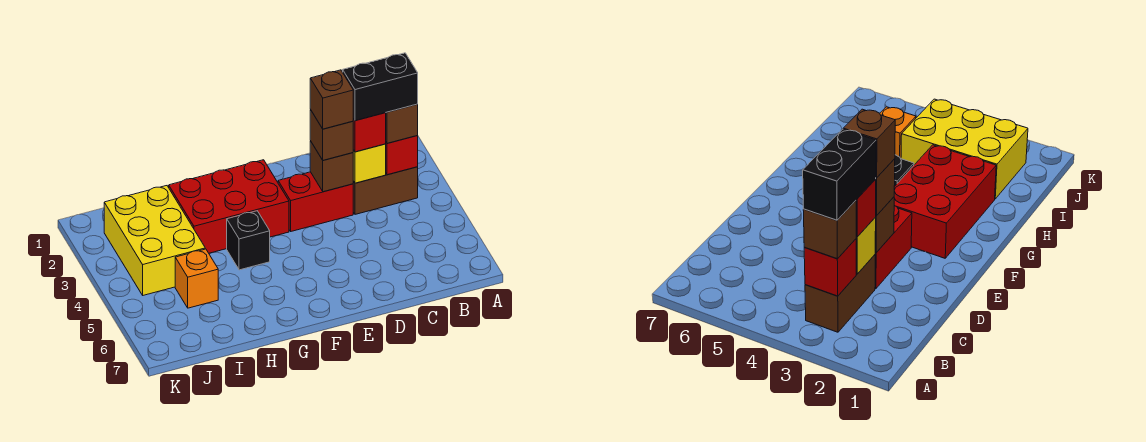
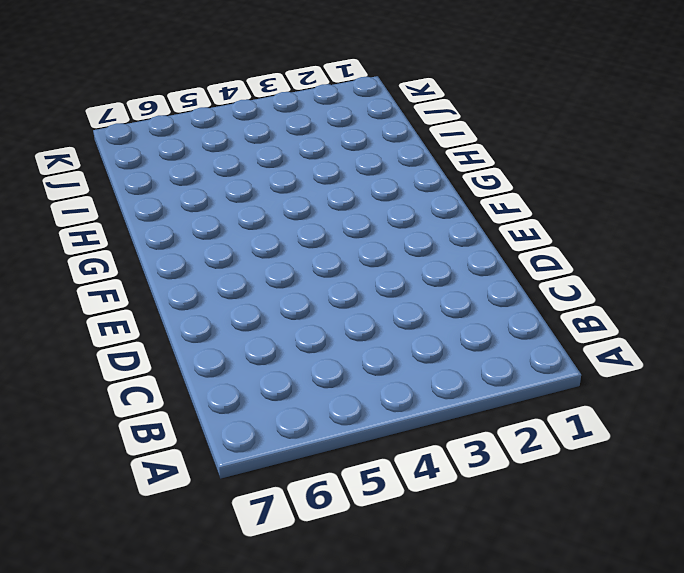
none -> brown brick B3:C3 level 1
none -> red brick D3:E3 level 1
none -> red brick F2:H3 level 1

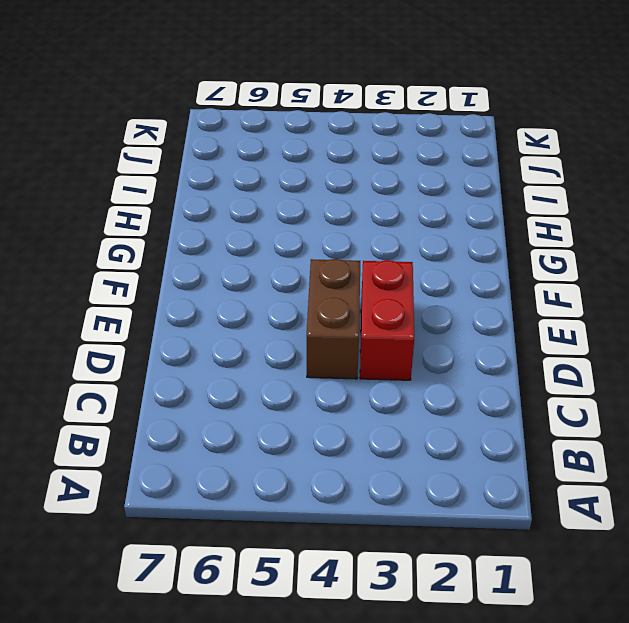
brown brick D4:E4 level 1 -> brown brick B3:C3 level 1
none -> red brick F2:H3 level 1
none -> black brick G4 level 1
none -> yellow brick I2:J4 level 1

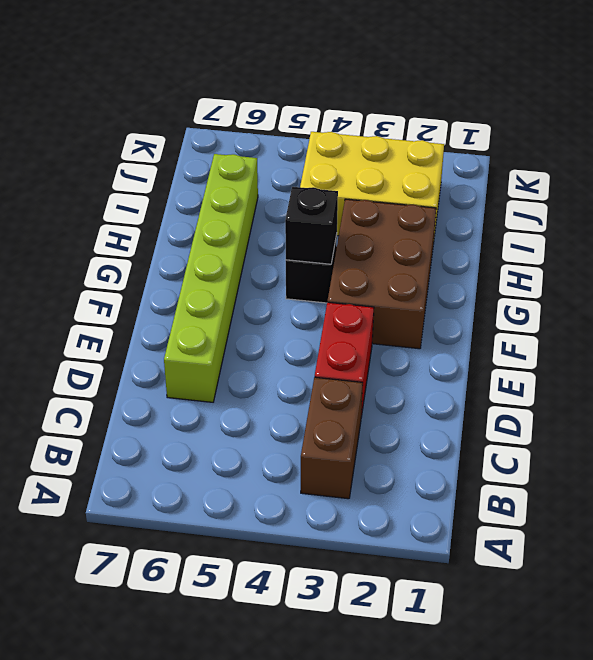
lime brick D6:I6 level 1 -> none
brown brick F2:H3 level 1 -> red brick F2:H3 level 1
black brick G4 level 2 -> none
none -> orange brick I5 level 1
none -> red brick B3 level 2
none -> yellow brick C3 level 2

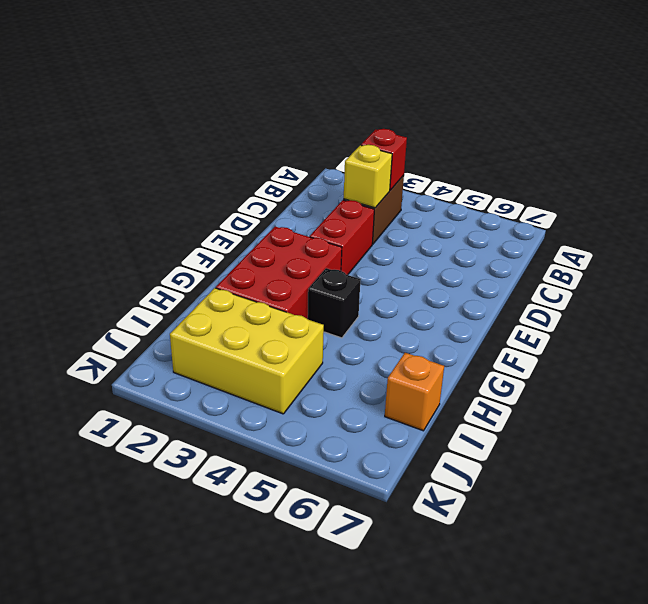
orange brick I7 level 1 -> orange brick I5 level 1
none -> brown brick D3 level 2
none -> brown brick B3 level 3
none -> red brick C3 level 3

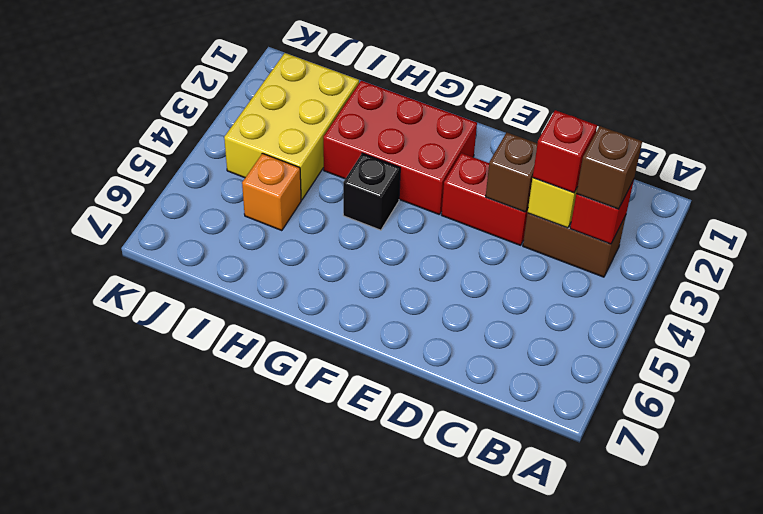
none -> brown brick D3 level 3
none -> black brick B3:C3 level 4
none -> brown brick D3 level 4

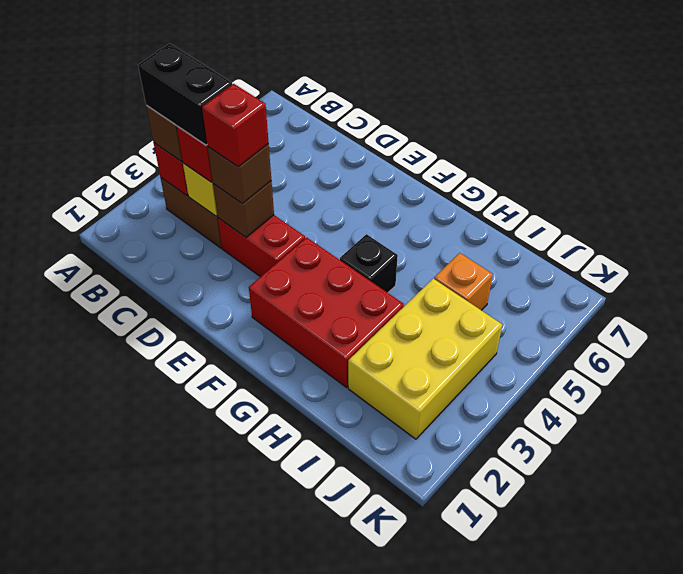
red brick D3 level 4 -> brown brick D3 level 4

